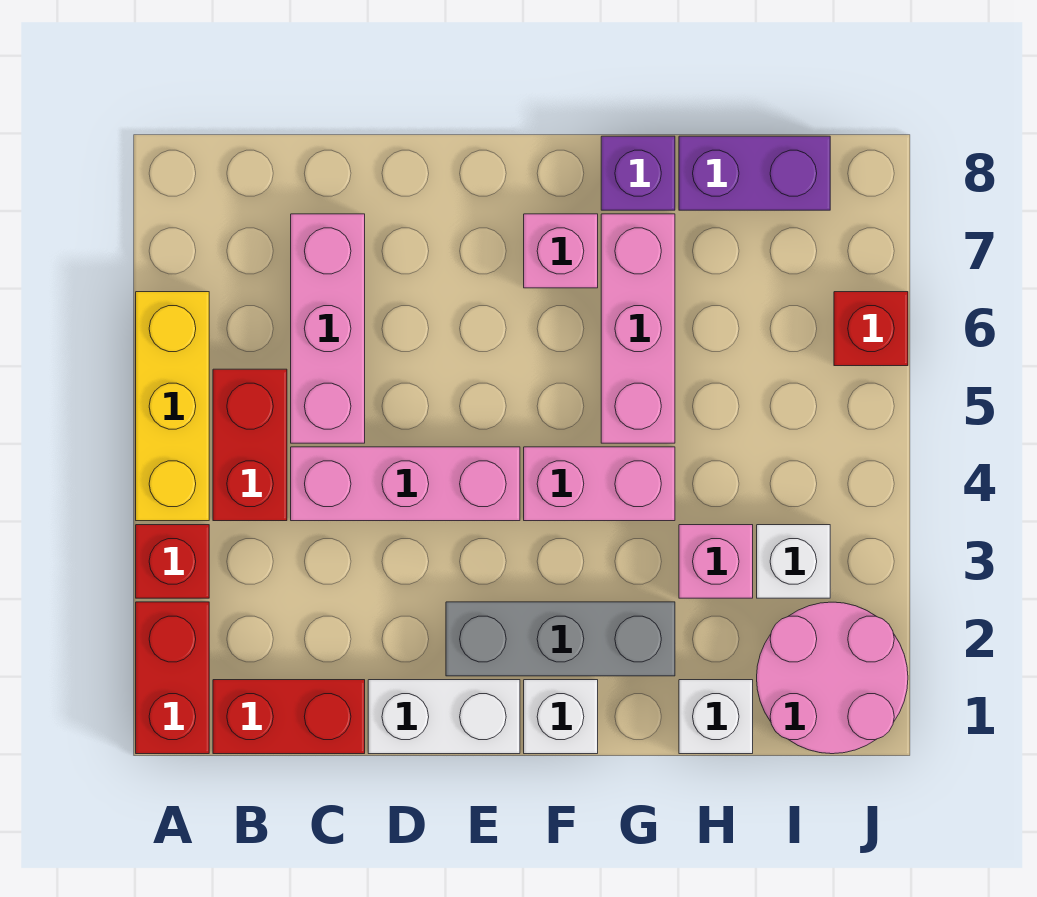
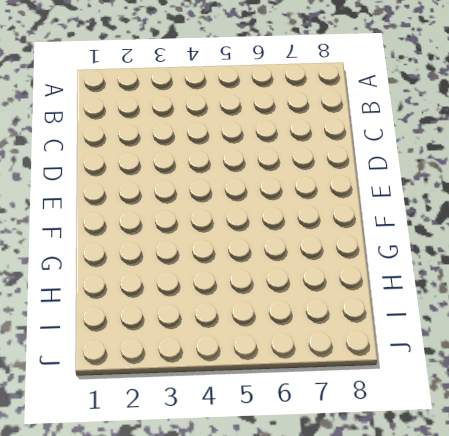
none -> red brick A1:A2 level 1
none -> red brick A3 level 1
none -> yellow brick A4:A6 level 1

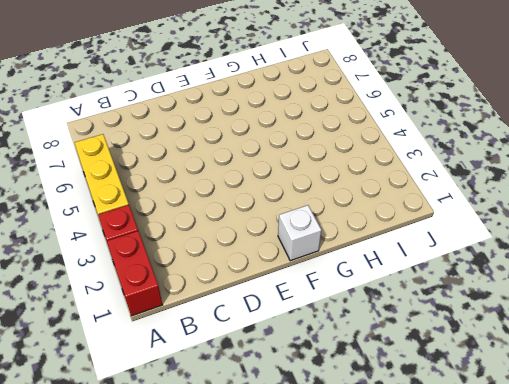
none -> red brick B1:C1 level 1
none -> red brick B4:B5 level 1
none -> pink brick C4:E4 level 1

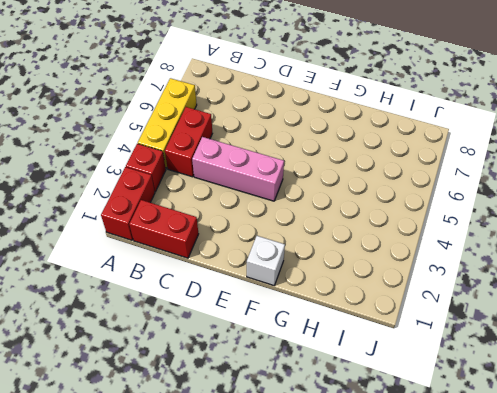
none -> pink brick C5:C7 level 1
none -> white brick D1:E1 level 1
none -> grey brick E2:G2 level 1

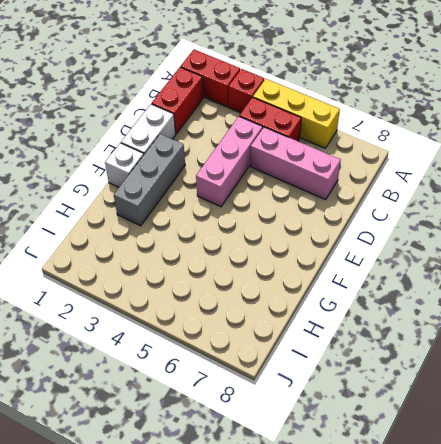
none -> pink brick F4:G4 level 1
none -> pink brick F7 level 1
none -> pink brick G5:G7 level 1

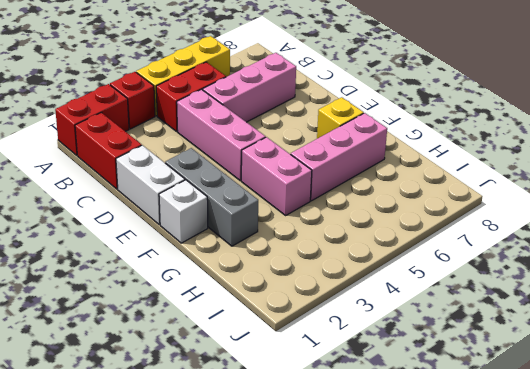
yellow brick F7 level 1 -> pink brick F7 level 1
none -> purple brick G8 level 1
none -> white brick H1 level 1
none -> pink brick H3 level 1

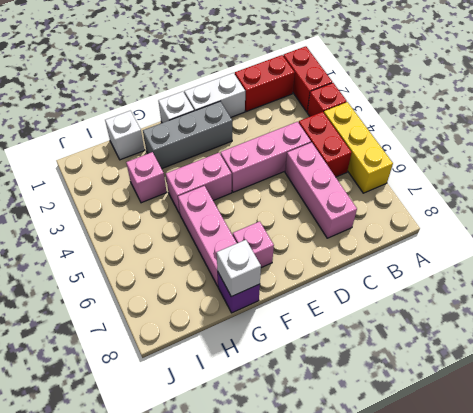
white brick G8 level 2 -> white brick I3 level 1
none -> purple brick H8:I8 level 1
none -> pink round brick I1:J2 level 1
none -> red brick J6 level 1

